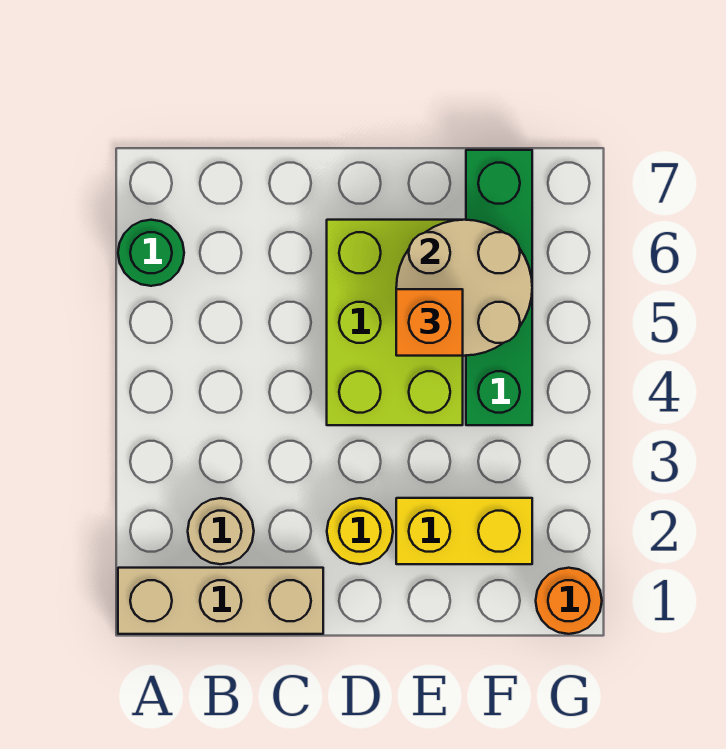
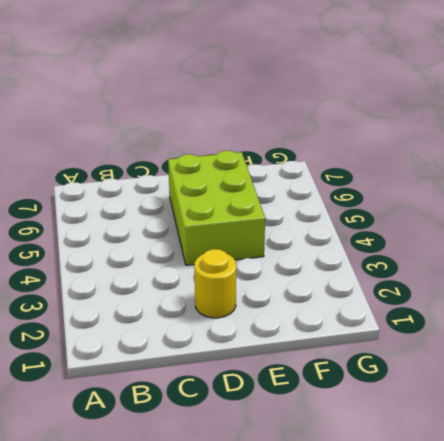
none -> tan brick A1:C1 level 1
none -> green round brick A6 level 1

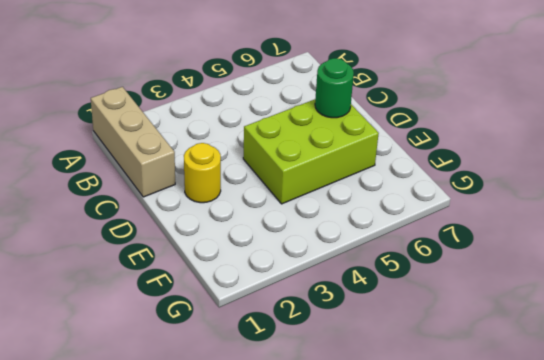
green round brick D6 level 2 -> green round brick A6 level 1
none -> tan round brick B2 level 1
none -> yellow brick E2:F2 level 1

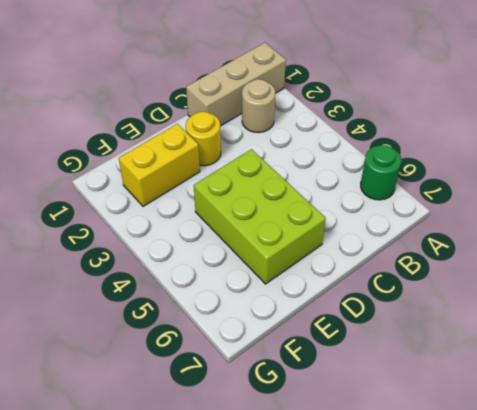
none -> green brick F4:F7 level 1
none -> orange round brick G1 level 1

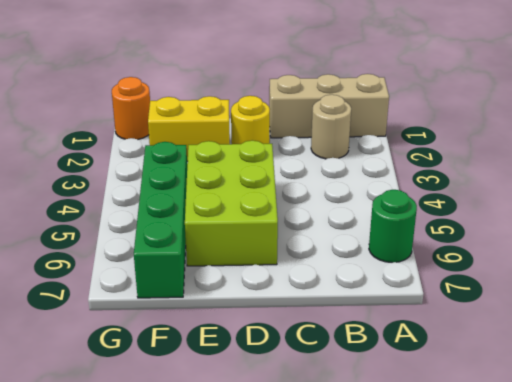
none -> tan round brick E5:F6 level 2
none -> orange brick E5 level 3

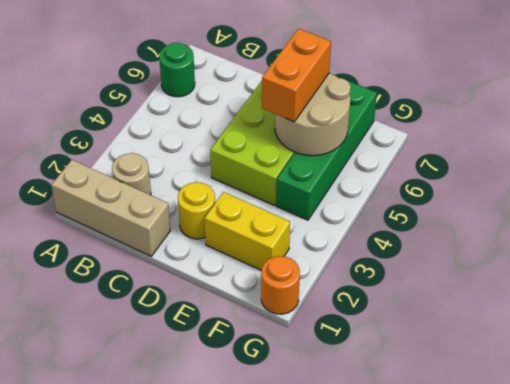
orange brick E5:E6 level 3 -> orange brick E5 level 3

